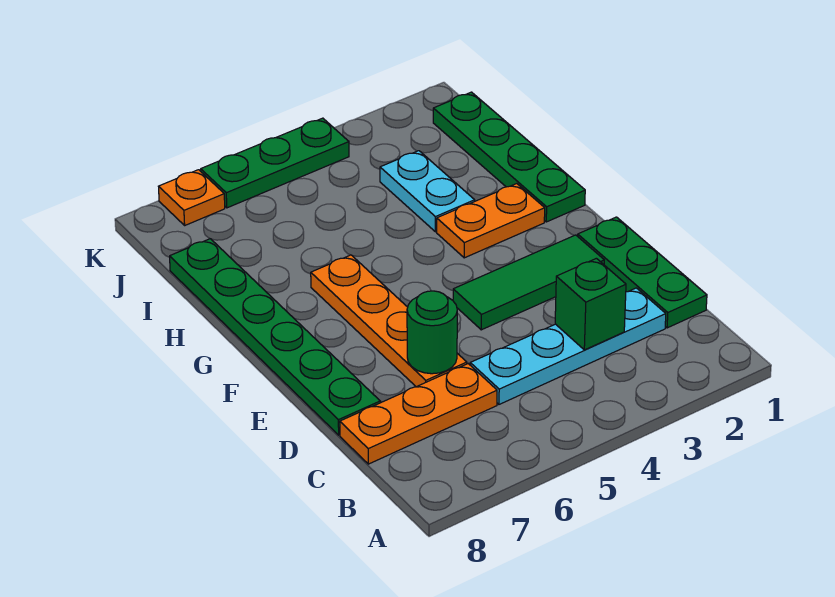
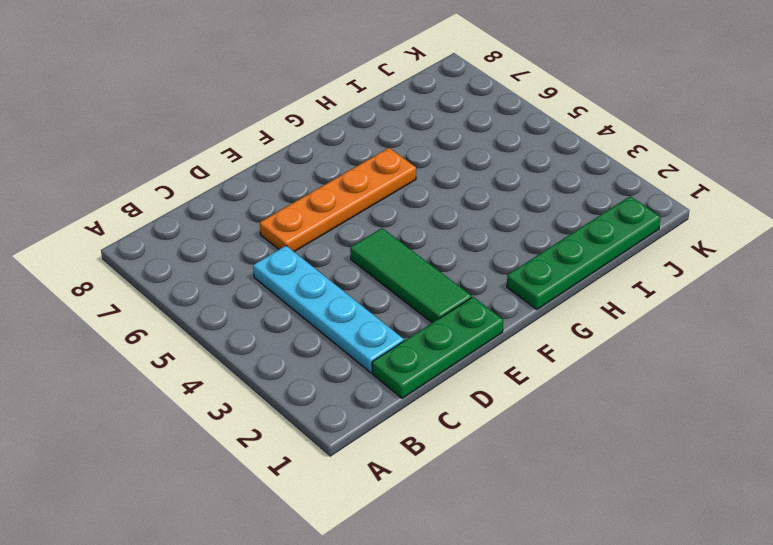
none -> orange plate C6:C8 level 1
none -> green plate D8:I8 level 1
none -> orange plate G2:G3 level 1

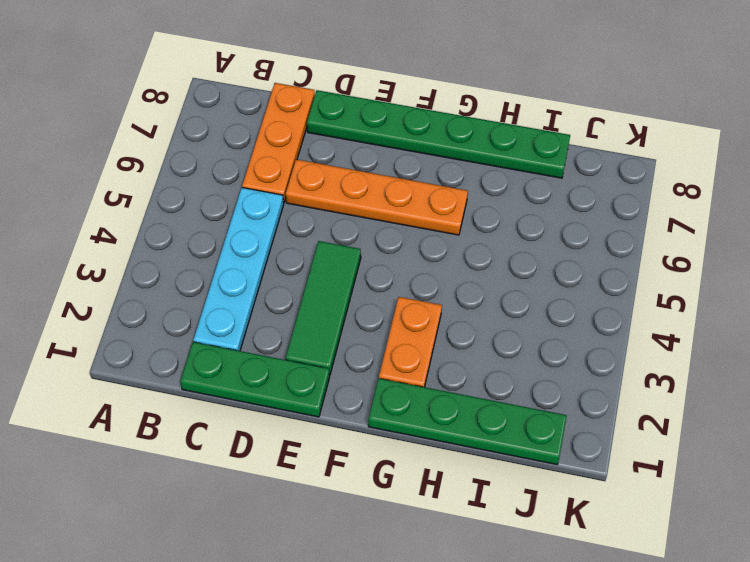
none -> cyan plate H3:I3 level 1
none -> green plate K4:K6 level 1
none -> orange plate K7 level 1

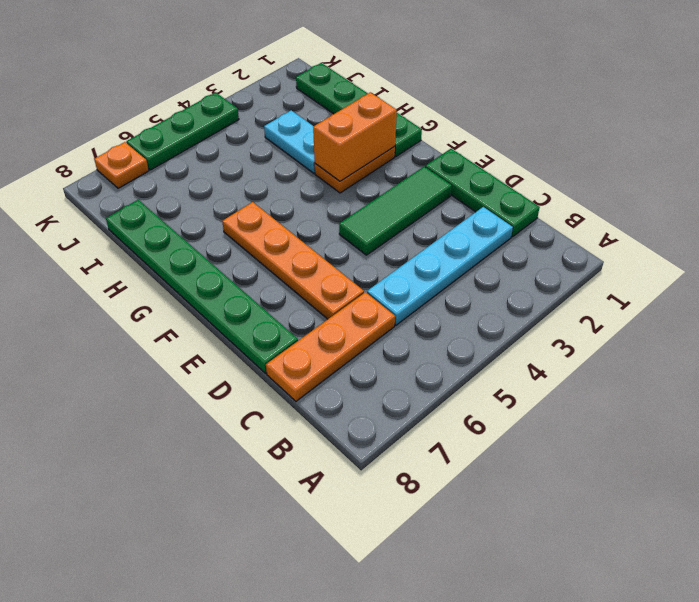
orange brick G2:G3 level 2 -> none
none -> green brick C3 level 2
none -> green round brick D6 level 2

